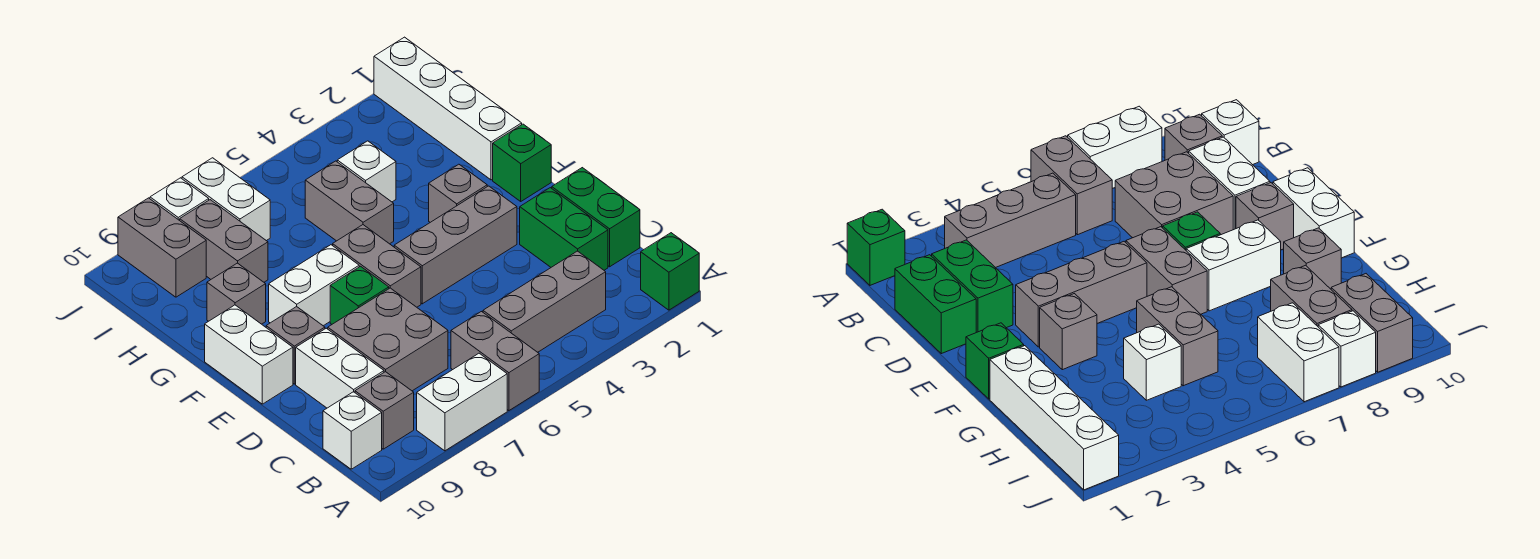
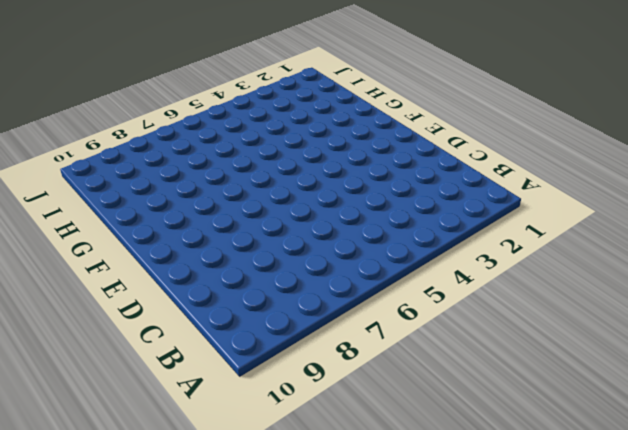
none -> green brick A1 level 1
none -> grey brick A6:B6 level 1
none -> white brick A7:A8 level 1

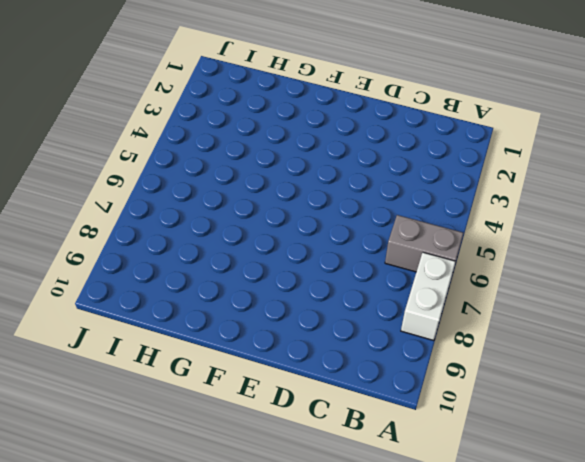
none -> green brick A1 level 1
none -> grey brick B3:B5 level 1
none -> grey brick B9 level 1

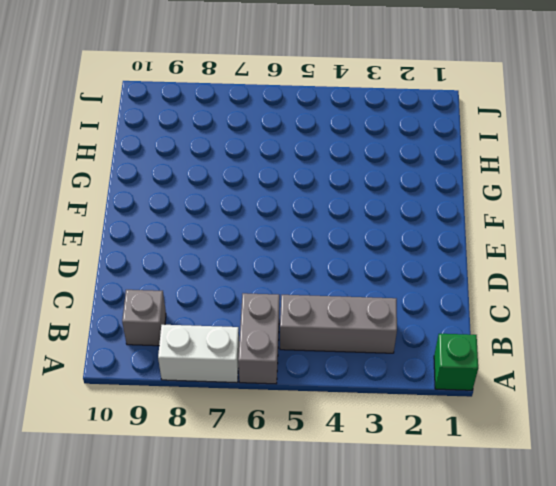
none -> white brick B10 level 1
none -> green brick C1:D1 level 1
none -> green brick C2:D2 level 1

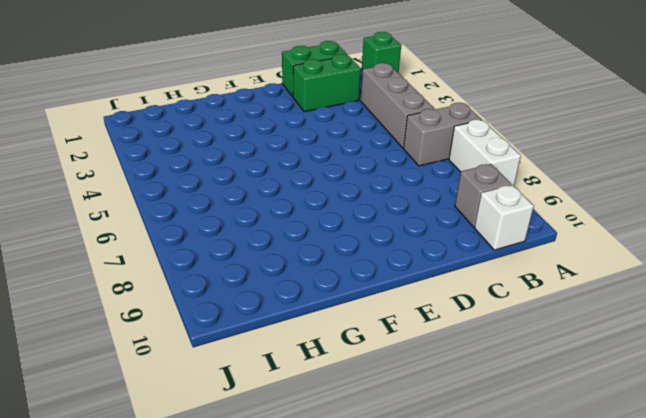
none -> grey brick C7:D8 level 1
none -> white brick C9:D9 level 1
none -> grey brick E3:E5 level 1

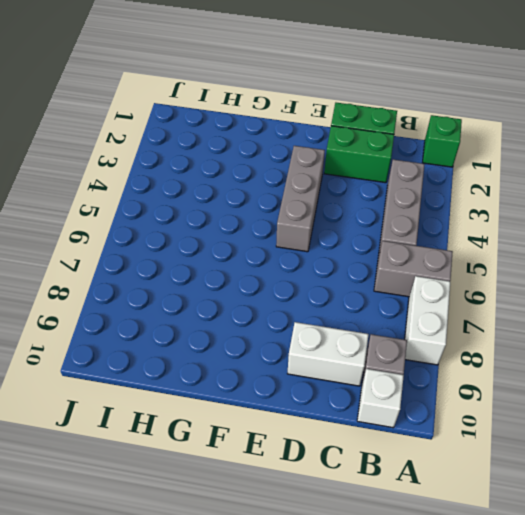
none -> grey brick C7:D8 level 1
none -> grey brick E6:F6 level 1
none -> green brick E7 level 1

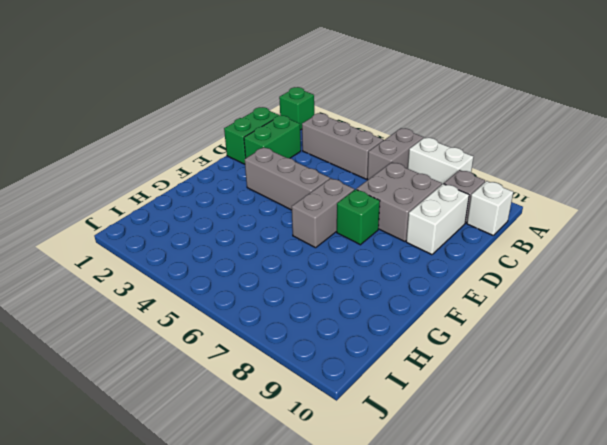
none -> grey brick E9 level 1
none -> white brick E10:F10 level 1
none -> green brick F1 level 1

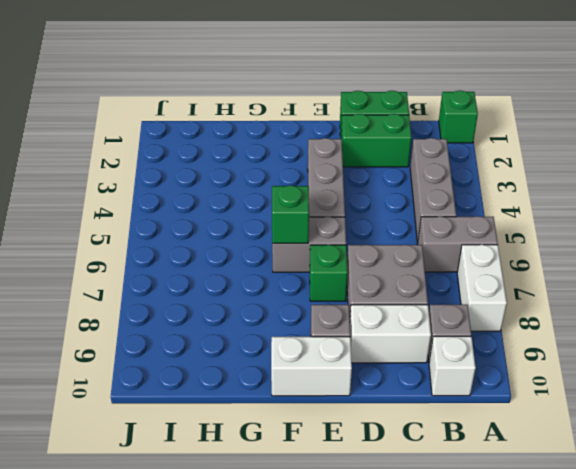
green brick F6 level 2 -> green brick F1 level 1
none -> grey brick F3 level 1
none -> white brick F7:F8 level 1
none -> white brick G1:J1 level 1

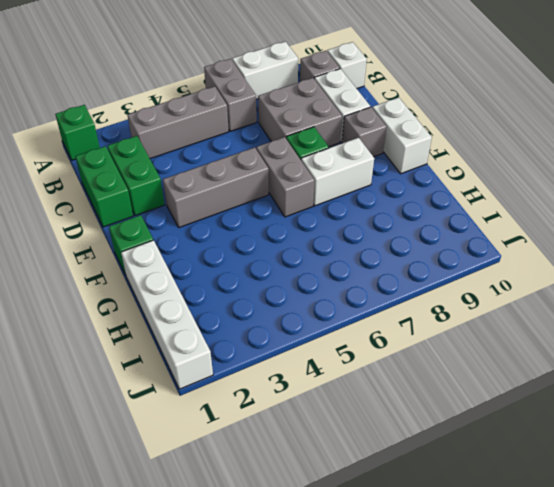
none -> grey brick F3 level 1
none -> grey brick G5:H5 level 1
none -> grey brick G9 level 1

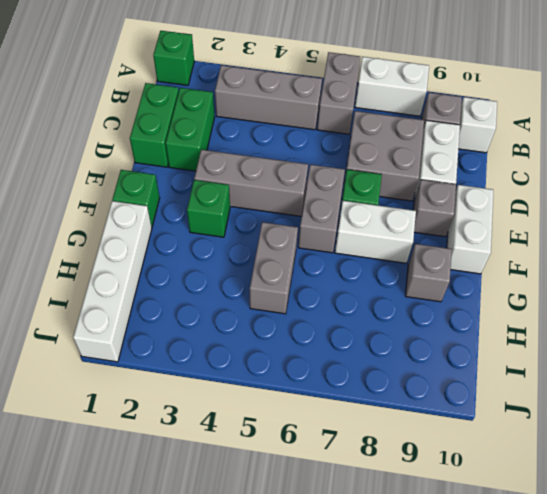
green brick F3 level 1 -> grey brick F3 level 1
none -> white brick H4 level 1
none -> grey brick H8:I8 level 1
none -> white brick I7:J7 level 1

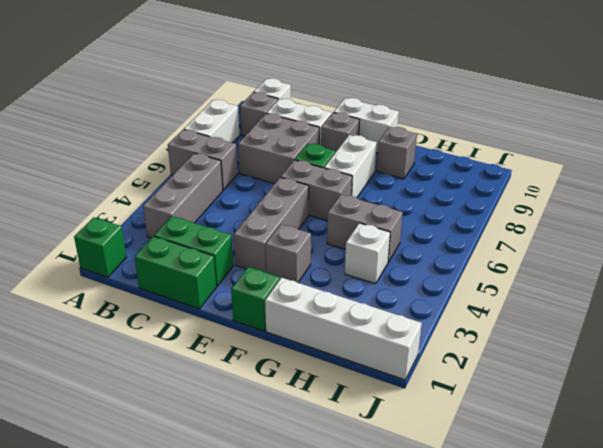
none -> grey brick H8:I8 level 1
none -> white brick I7:J7 level 1
none -> grey brick I9:J9 level 1

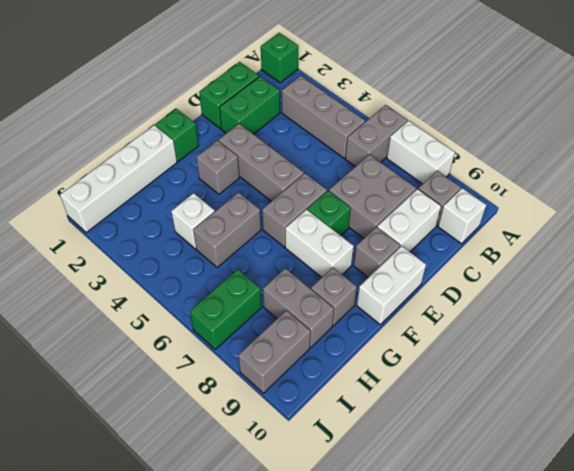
grey brick H8:H9 level 1 -> grey brick H8:I8 level 1
green brick I7:J7 level 1 -> white brick I7:J7 level 1
none -> white brick J8 level 1

